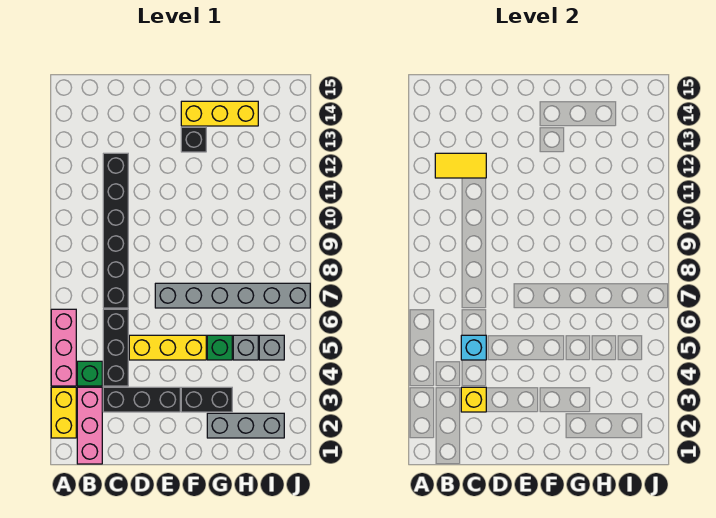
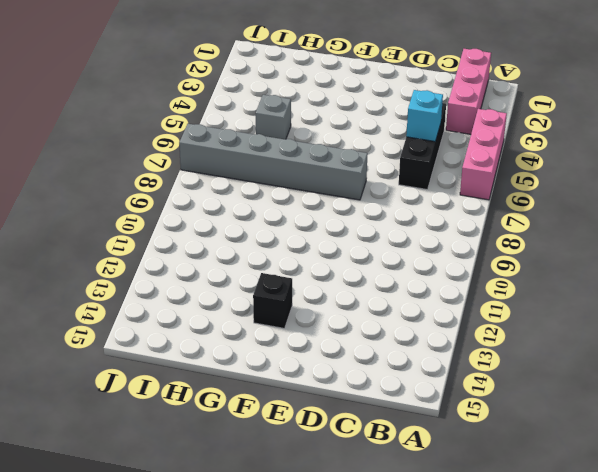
none -> yellow brick A2:A3 level 1
none -> green brick B4 level 1
none -> black brick C3:E3 level 1

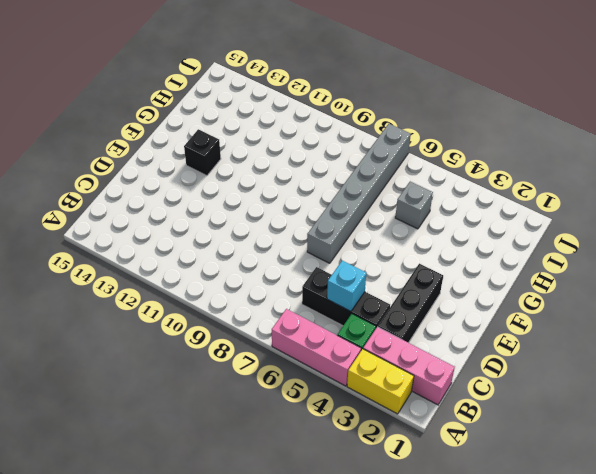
none -> black brick C7:C12 level 1
none -> yellow brick D5:F5 level 1
none -> black brick F3:G3 level 1

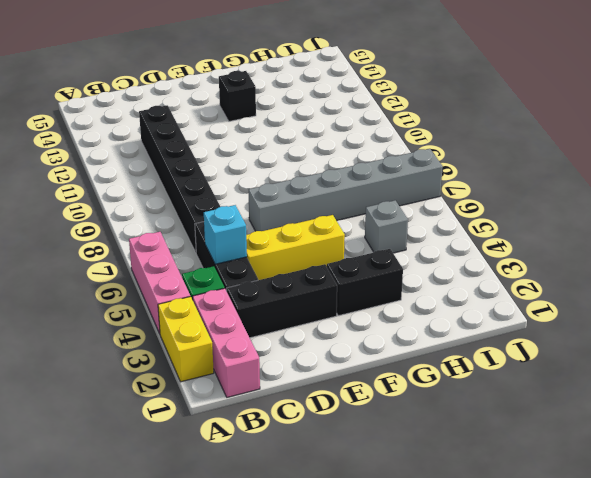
none -> yellow brick F14:H14 level 1
none -> grey brick G2:I2 level 1
none -> green brick G5 level 1

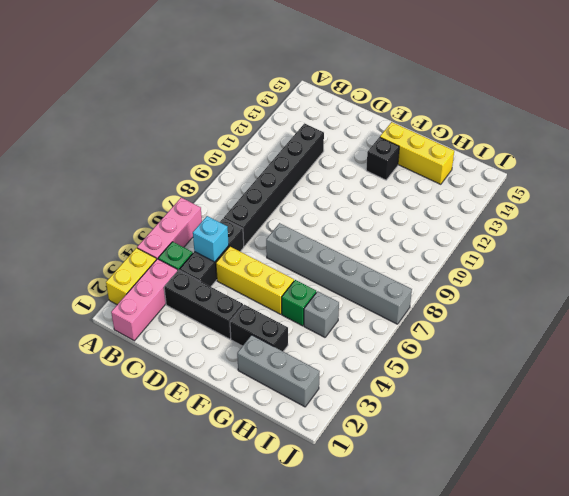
none -> grey brick I5 level 1
none -> yellow tile B12:C12 level 2
none -> yellow brick C3 level 2

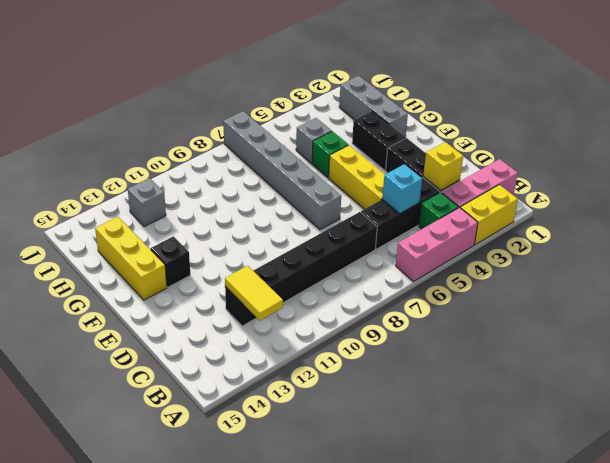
grey brick I12 level 1 -> grey brick I5 level 1

